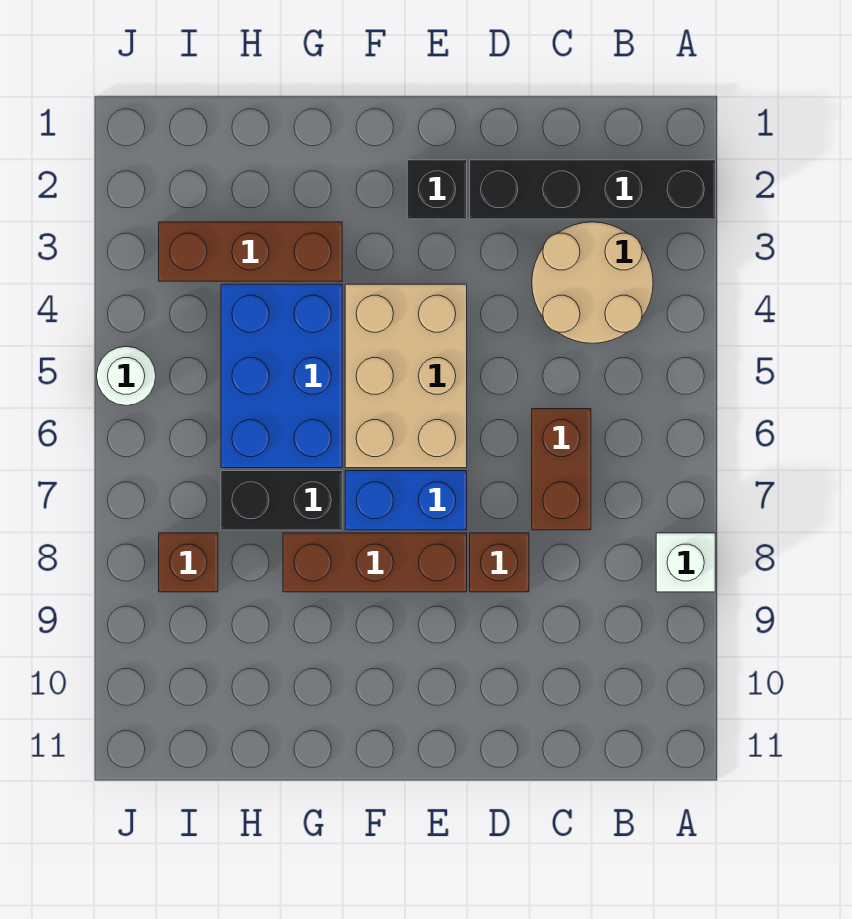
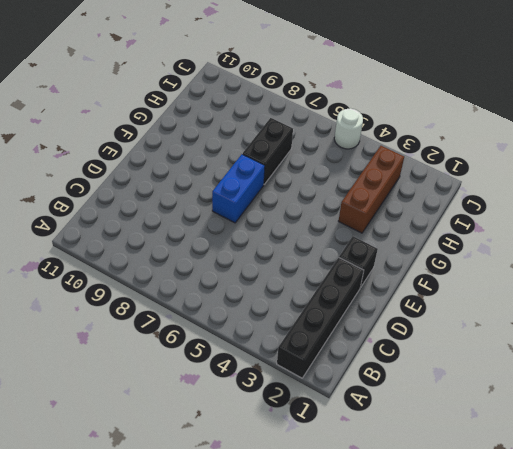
none -> white brick A8 level 1
none -> tan round brick B3:C4 level 1
none -> brown brick C6:C7 level 1

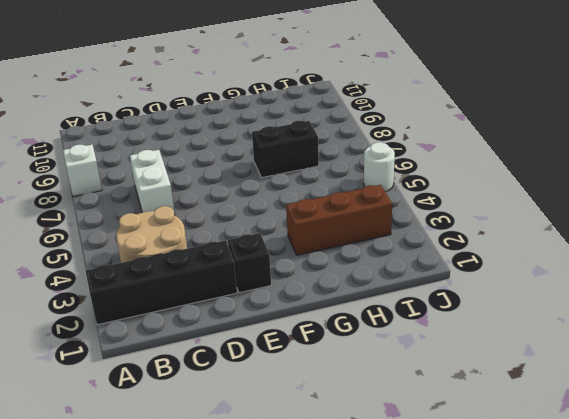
white brick C6:C7 level 1 -> brown brick C6:C7 level 1
none -> brown brick D8 level 1
none -> tan brick E4:F6 level 1
none -> blue brick E7:F7 level 1

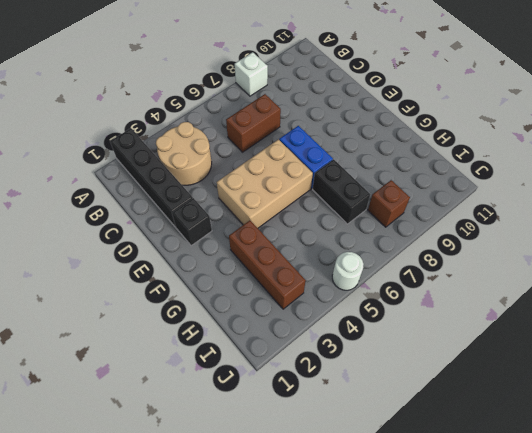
none -> brown brick D8 level 1
none -> brown brick E8:G8 level 1
none -> blue brick G4:H6 level 1

